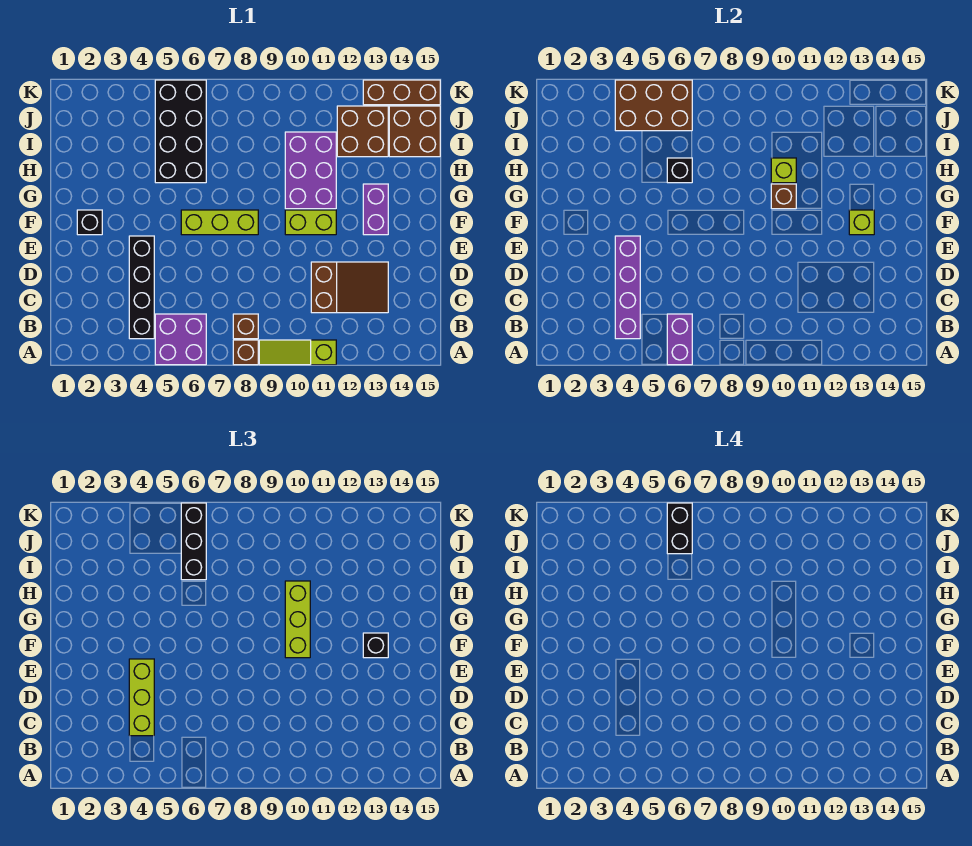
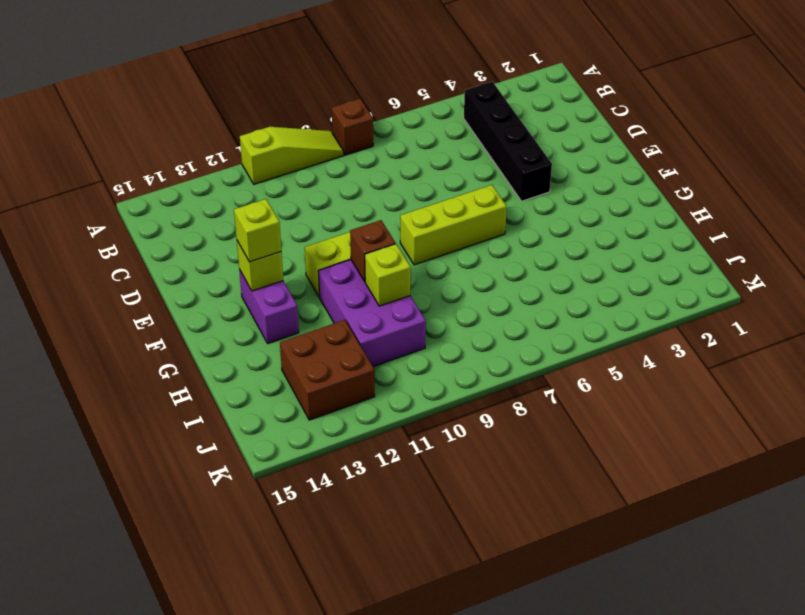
lime brick F13 level 3 -> black brick F13 level 3
none -> purple brick A5:B6 level 1
none -> brown brick B8 level 1
none -> brown slope C11:D13 level 1 top 11

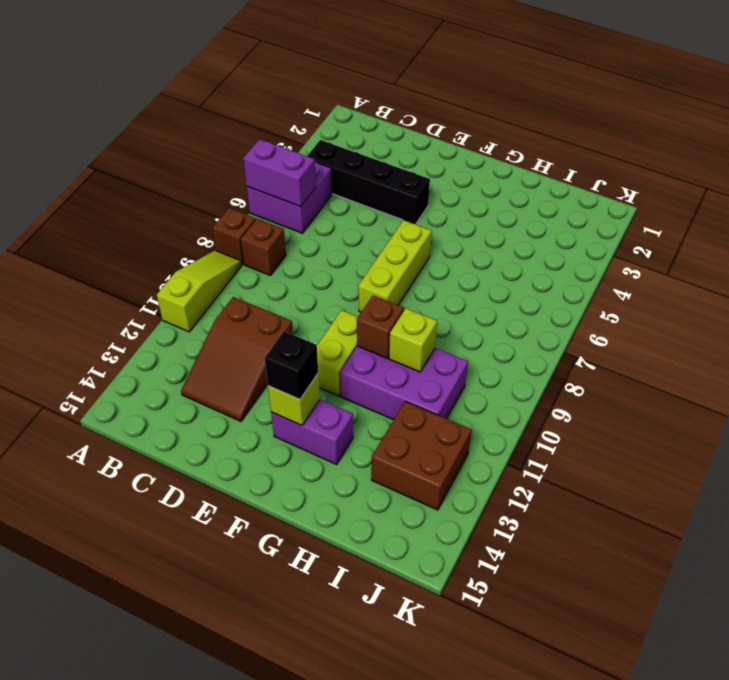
none -> black brick F2 level 1
none -> black brick H5:K6 level 1
none -> brown brick I14:J15 level 1

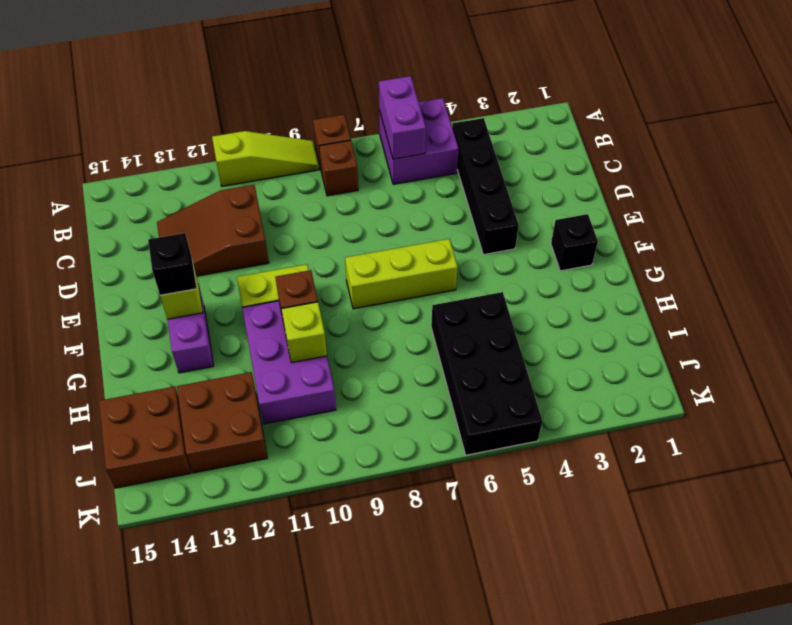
none -> brown brick K13:K15 level 1
none -> purple brick B4:E4 level 2
none -> black brick H6 level 2

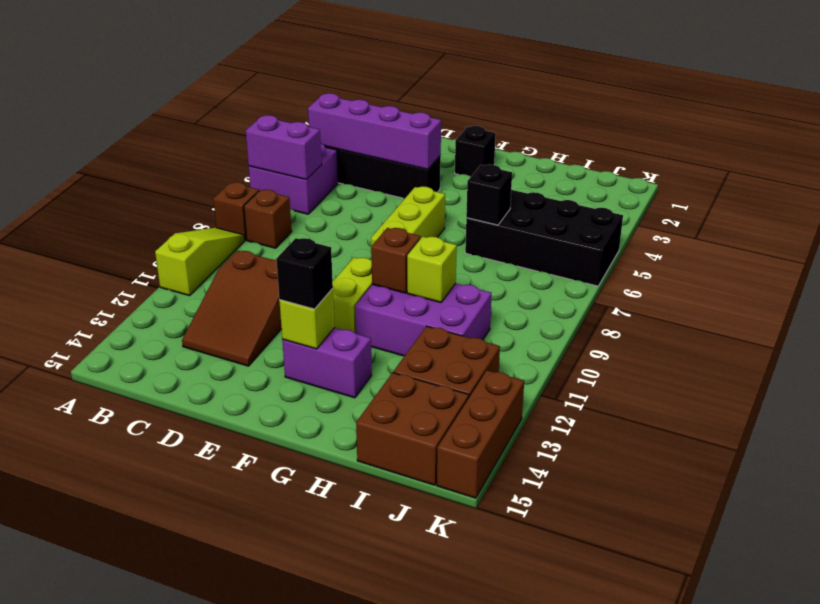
none -> brown brick J4:K6 level 2
none -> lime brick C4:E4 level 3
none -> lime brick F10:H10 level 3

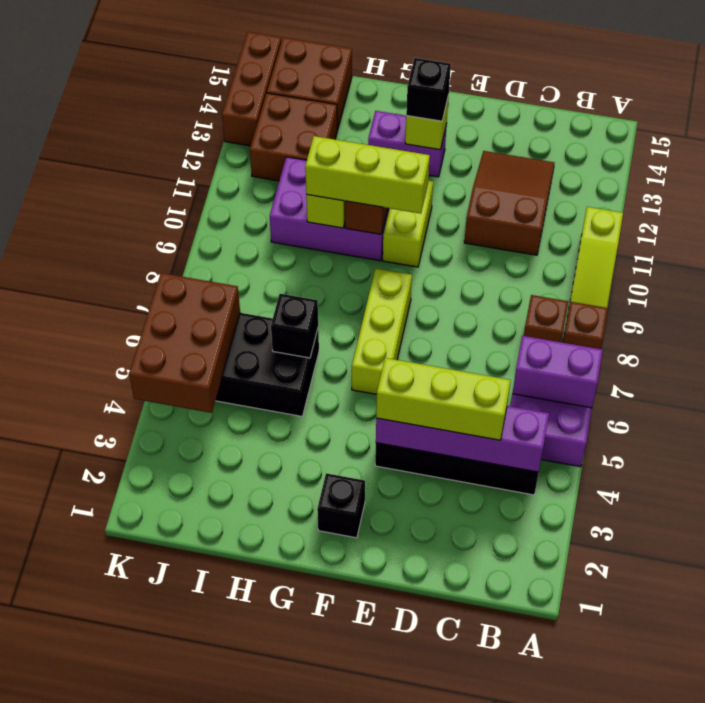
none -> black brick I6:K6 level 3
none -> black brick J6:K6 level 4

